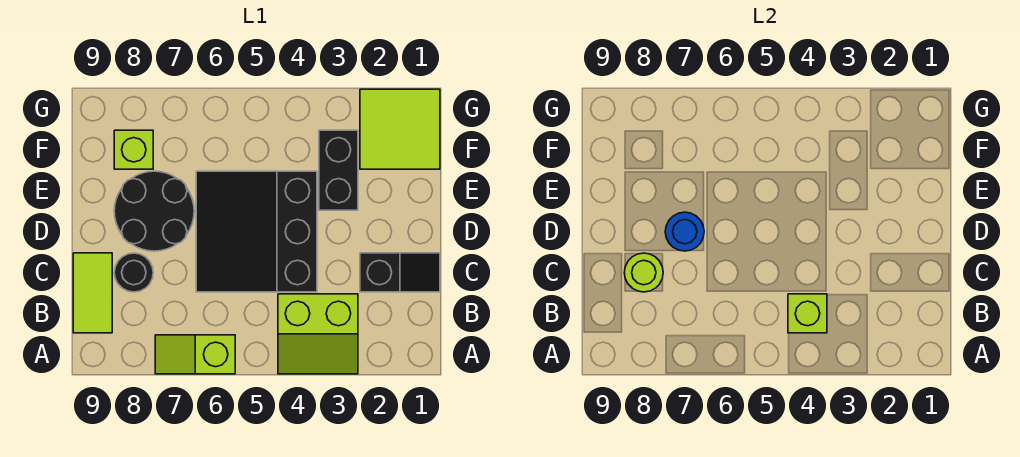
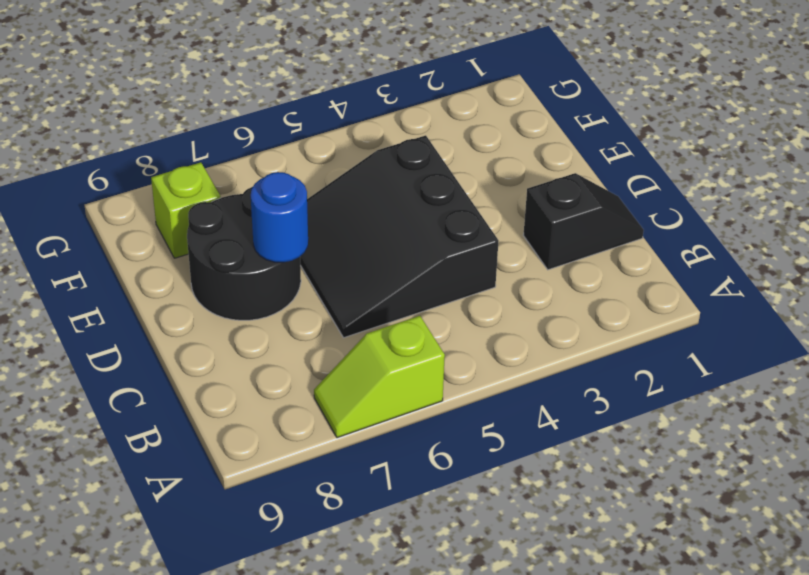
none -> lime slope A3:B4 level 1 top B
none -> lime tile B9:C9 level 1
none -> black round brick C8 level 1

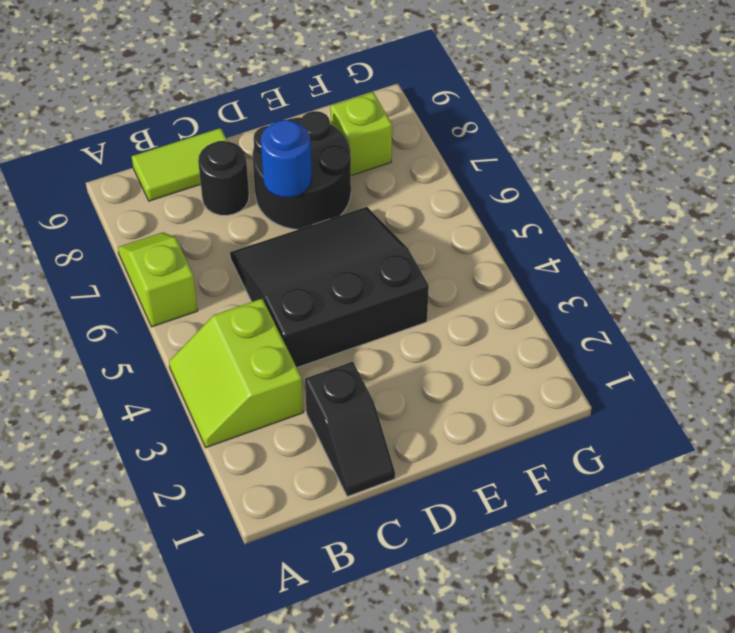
none -> black brick E3:F3 level 1
none -> lime tile F1:G2 level 1
none -> lime brick B4 level 2

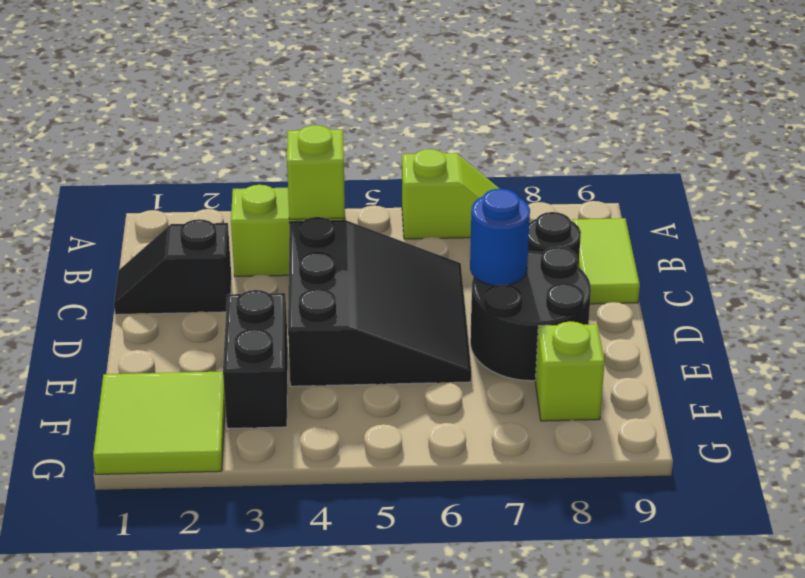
none -> lime round brick C8 level 2

